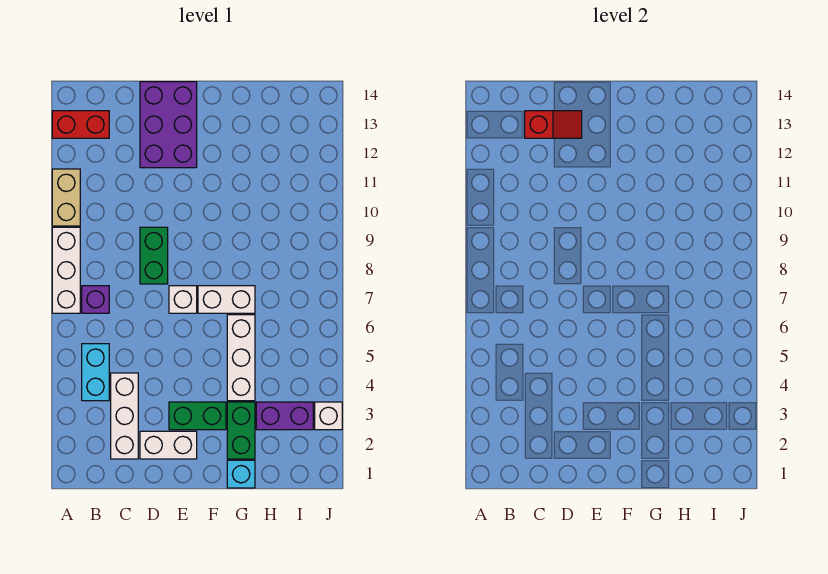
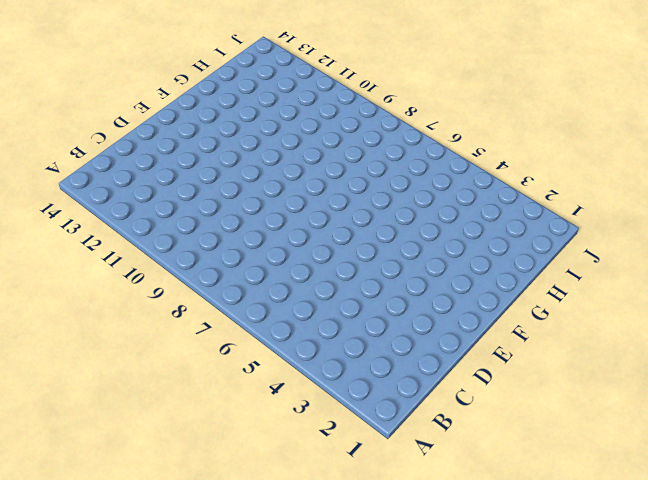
none -> white brick A7:A9 level 1
none -> tan brick A10:A11 level 1
none -> red brick A13:B13 level 1

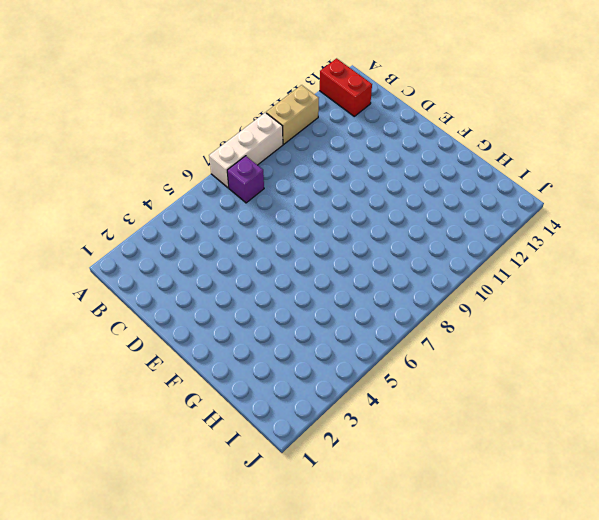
none -> cyan brick B4:B5 level 1
none -> white brick C2:C4 level 1
none -> white brick D2:E2 level 1

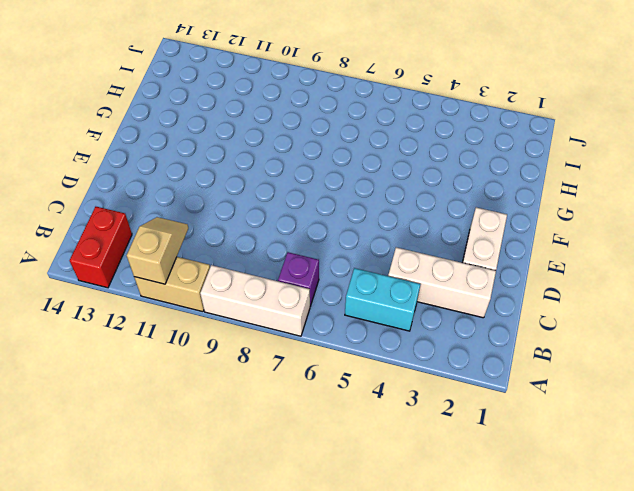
tan slope A11:B11 level 2 top A -> none
none -> green brick D8:D9 level 1
none -> purple brick D12:E14 level 1
none -> green brick E3:F3 level 1

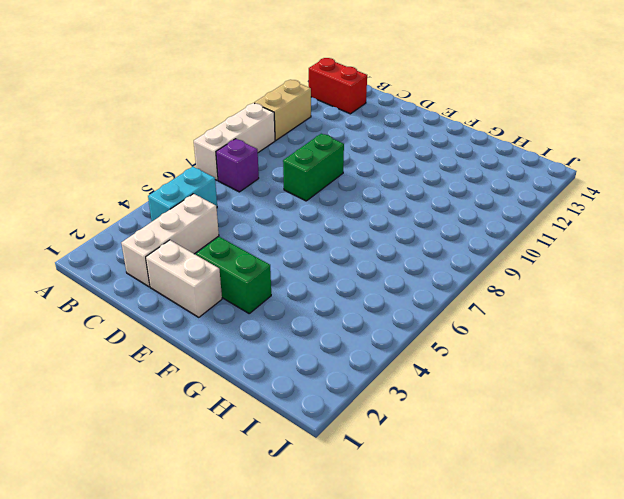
none -> purple brick D12:E14 level 1
none -> white brick E7 level 1
none -> white brick F7:G7 level 1

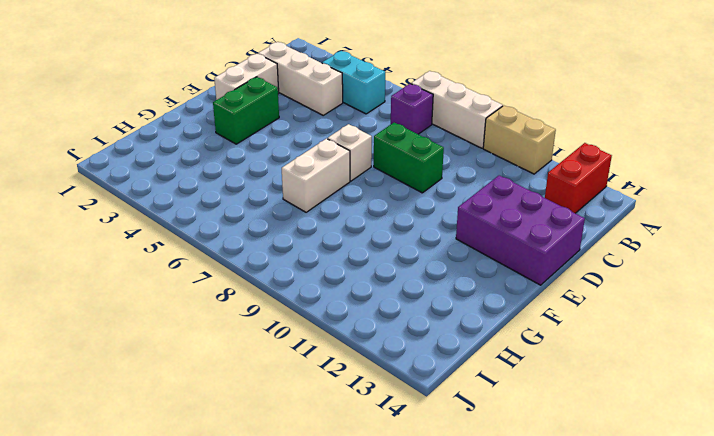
none -> cyan brick G1 level 1
none -> green brick G2:G3 level 1
none -> white brick G4:G6 level 1

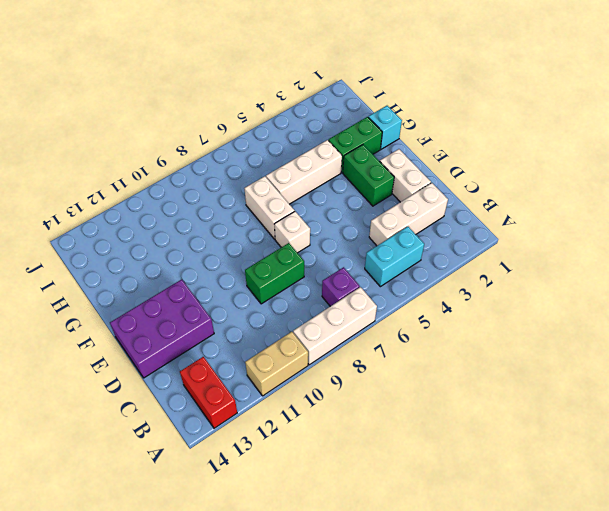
none -> purple brick H3:I3 level 1
none -> white brick J3 level 1
none -> red slope C13:D13 level 2 top C

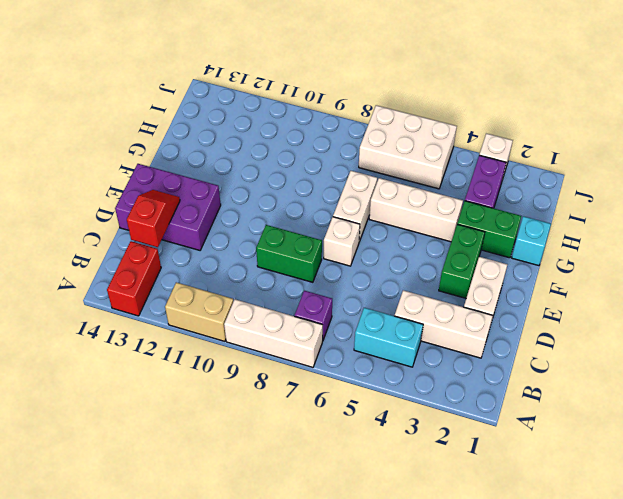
white brick I5:J7 level 1 -> none

